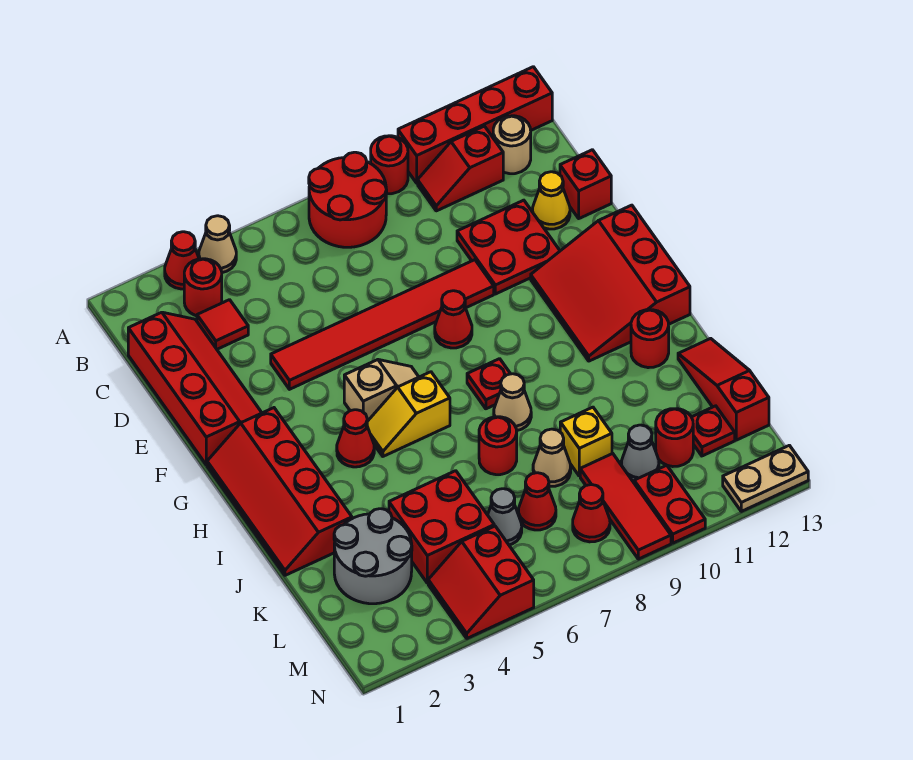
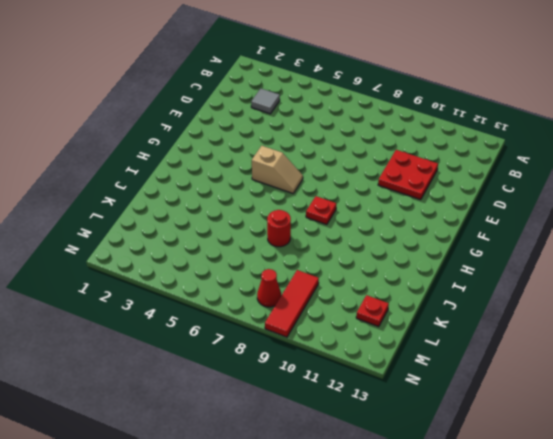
grey tile C3 level 1 -> red tile C3 level 1
none -> red cone A3 level 1
none -> tan cone A4 level 1
none -> red round brick A7:B8 level 1
none -> red round brick A9 level 1

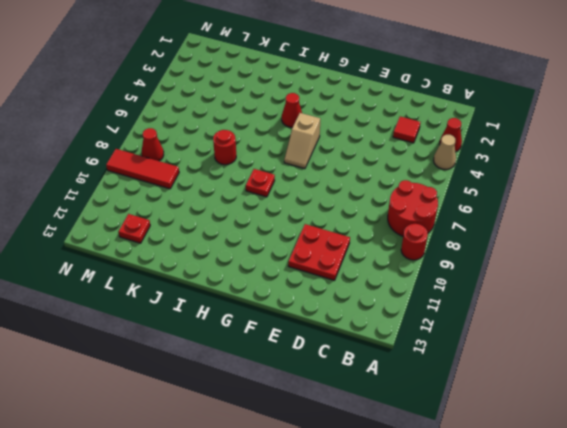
none -> red brick A10:A13 level 1
none -> red round brick B3 level 1
none -> red slope B10:B11 level 1 top 11
none -> tan round brick B12 level 1

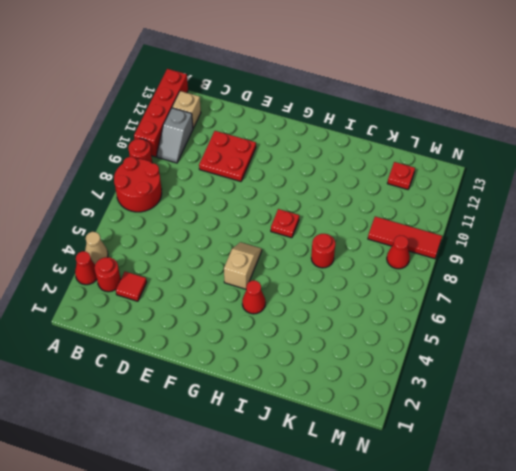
grey slope B10:B11 level 1 top 11 -> red slope B10:B11 level 1 top 11
tan brick B12 level 1 -> tan round brick B12 level 1
none -> red slope C1:F2 level 1 top 1
none -> yellow cone D12 level 1
none -> red brick D13 level 1
none -> red tile E4:E9 level 1

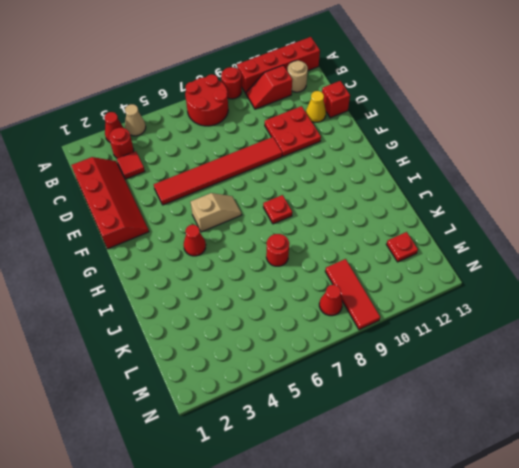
none -> red cone F8 level 1
none -> red slope F11:H13 level 1 top 13
none -> red slope G1:J2 level 1 top 2
none -> yellow slope H5:H6 level 1 top 6

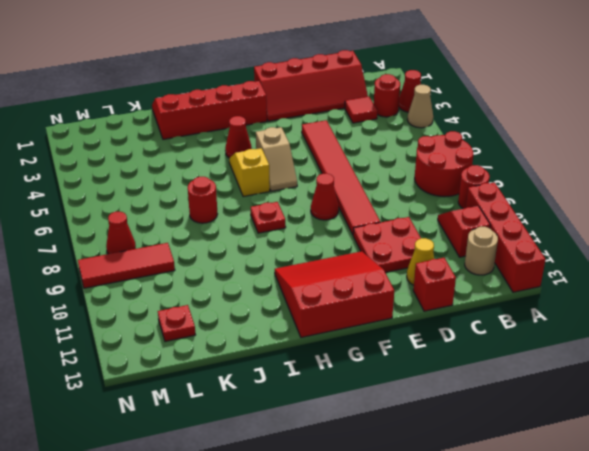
none -> tan cone I8 level 1
none -> red round brick I12 level 1
none -> red slope J13:L13 level 1 top L
none -> grey round brick K2:L3 level 1

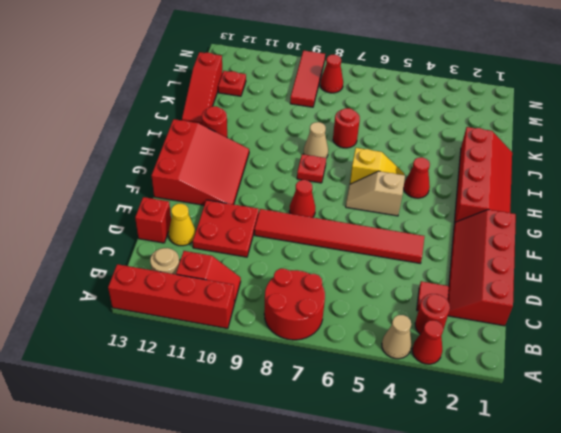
none -> red round brick A9 level 1
none -> grey round brick K2:L3 level 1
none -> red brick K4:L5 level 1
none -> tan cone K8 level 1

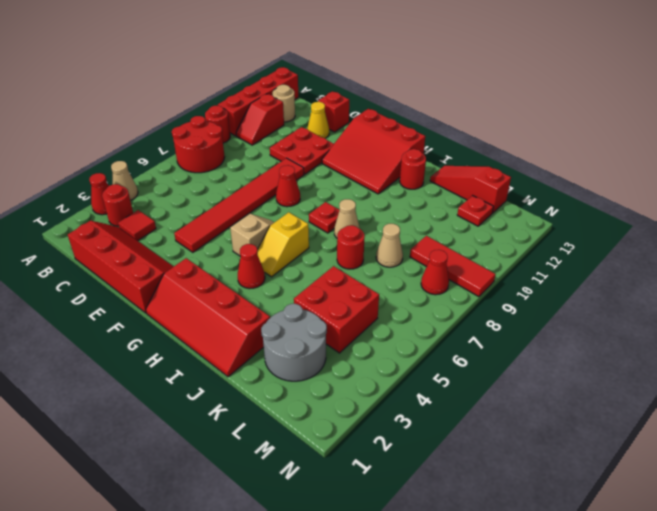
none -> yellow brick K9 level 1
none -> grey cone L6 level 1
none -> red cone L7 level 1
none -> grey cone L10 level 1

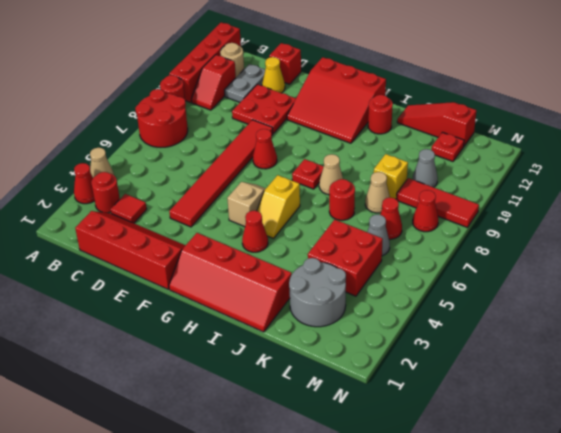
grey plate C11:C12 level 1 -> none
none -> red round brick L11 level 1
none -> red slope M4:N5 level 1 top 5
none -> red plate M10:N10 level 1
none -> tan plate N12:N13 level 1

